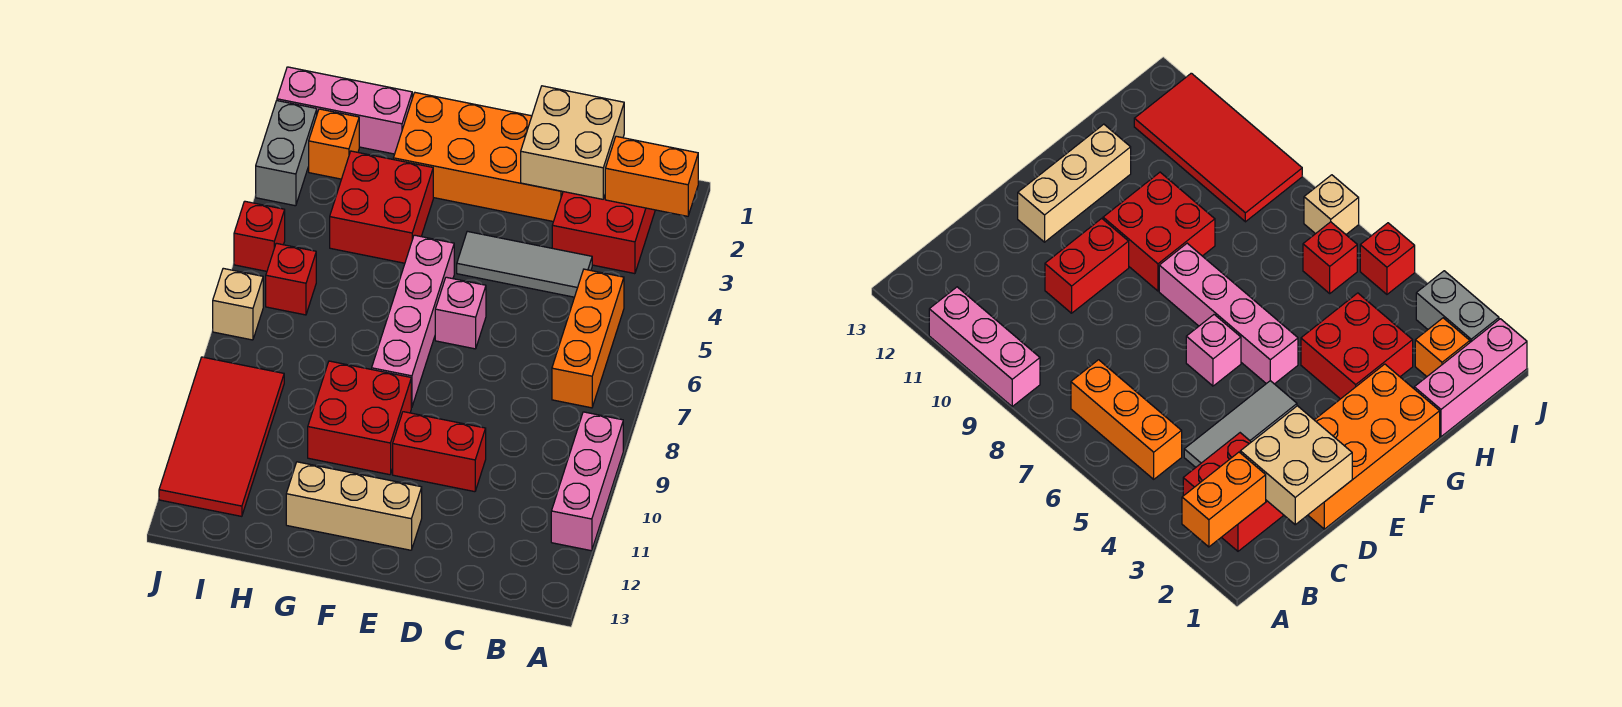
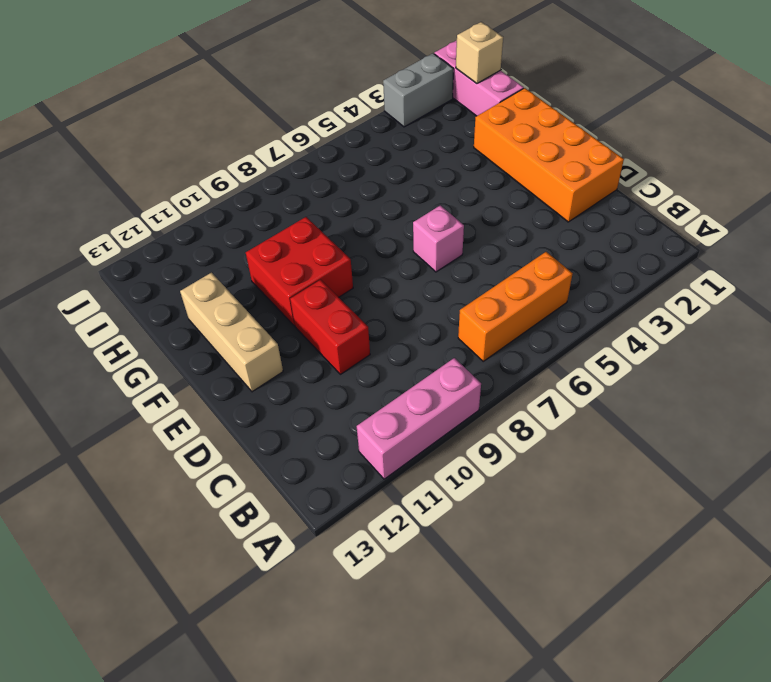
tan brick I1 level 2 -> tan brick J7 level 1
none -> red brick B2:C3 level 1
none -> grey tile C4:E4 level 1
none -> pink brick F5:F8 level 1

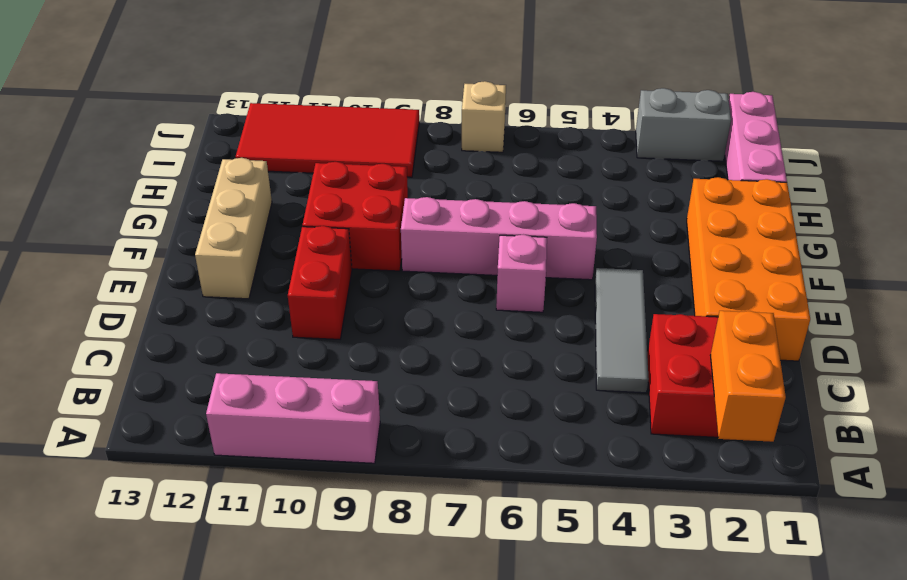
none -> orange brick B5:B7 level 1
none -> red brick G3:H4 level 1
none -> orange brick I2 level 1

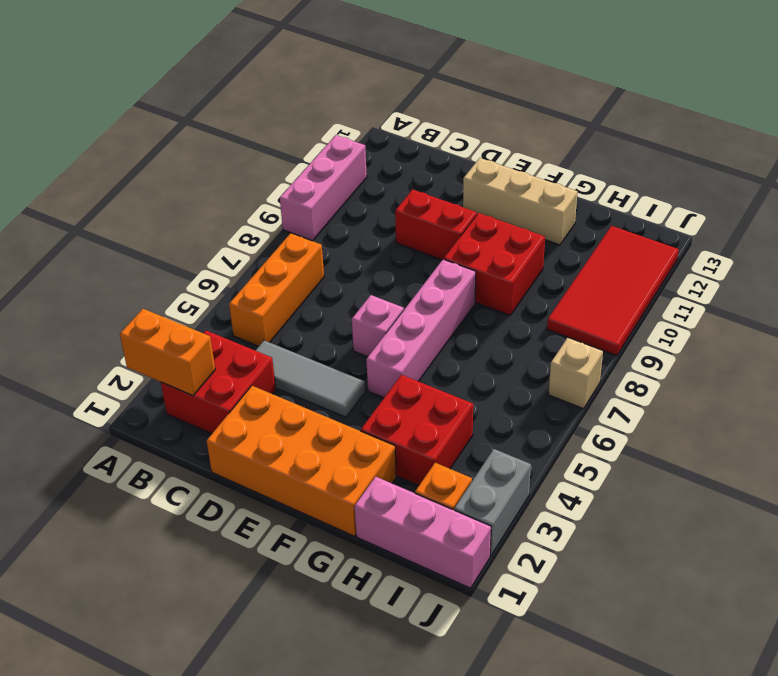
none -> red brick I6 level 1
none -> red brick J5 level 1
none -> tan brick C1:D2 level 2

